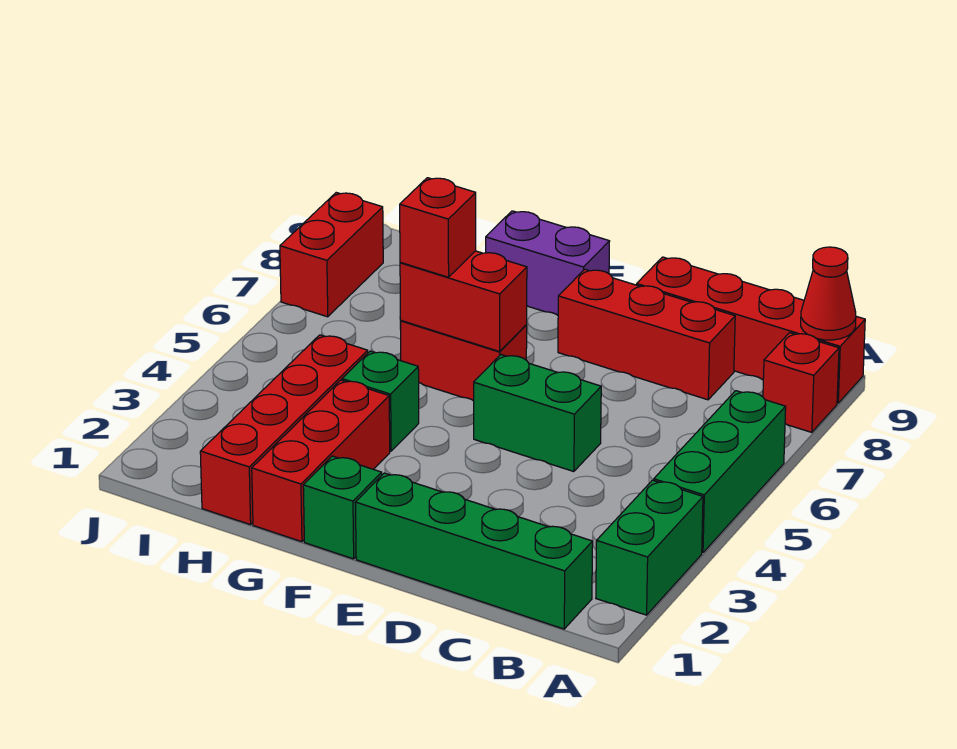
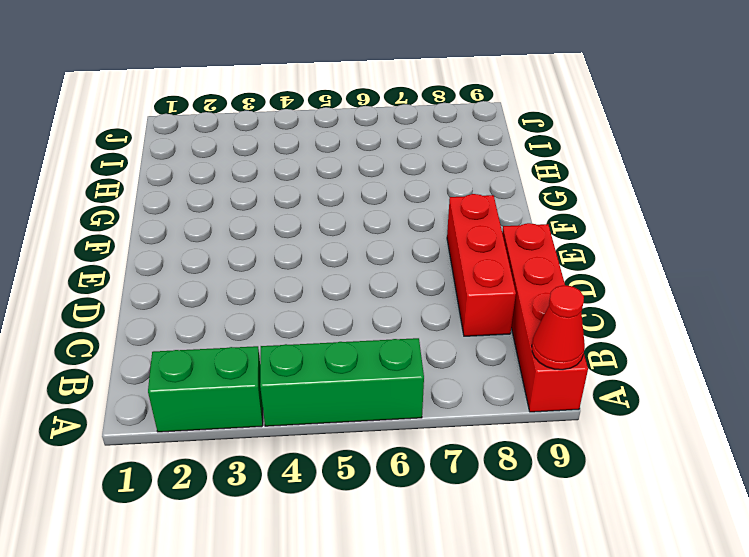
none -> red brick A8 level 1
none -> green brick B1:E1 level 1
none -> green brick D5:E5 level 1

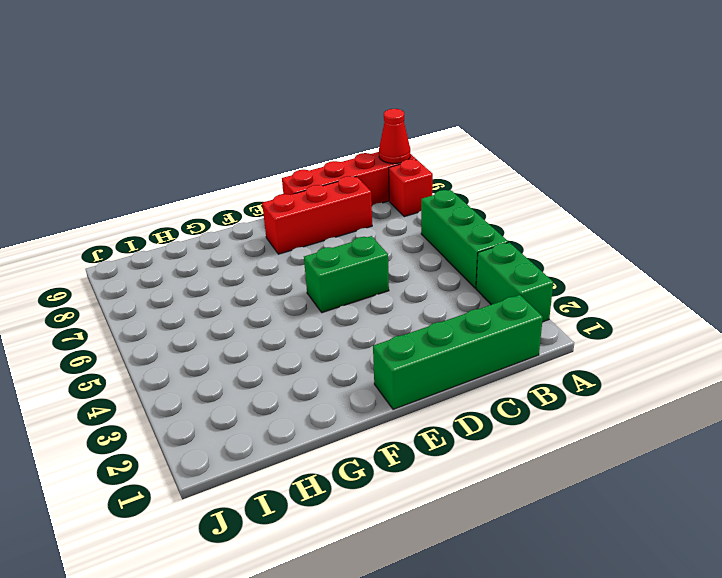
none -> green brick F1 level 1
none -> red brick F6:G6 level 1
none -> purple brick F9:G9 level 1

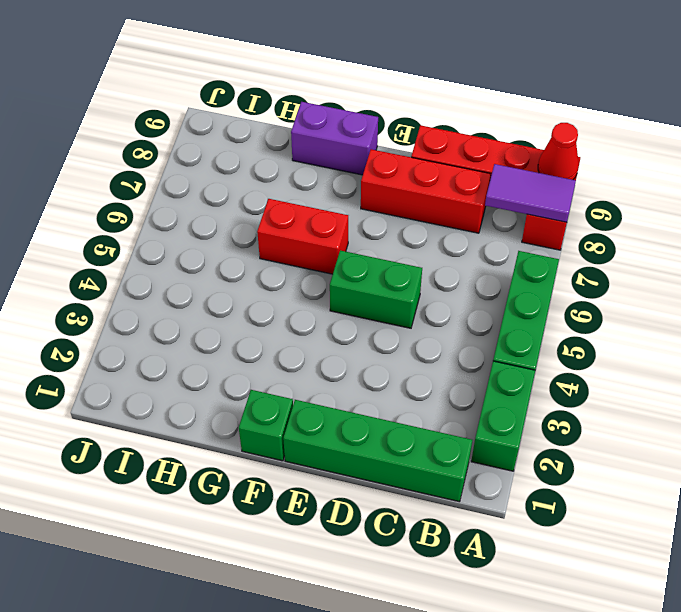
purple tile A8:B8 level 2 -> none
none -> red brick G1:G3 level 1
none -> green brick G4 level 1
none -> red brick H1:H4 level 1

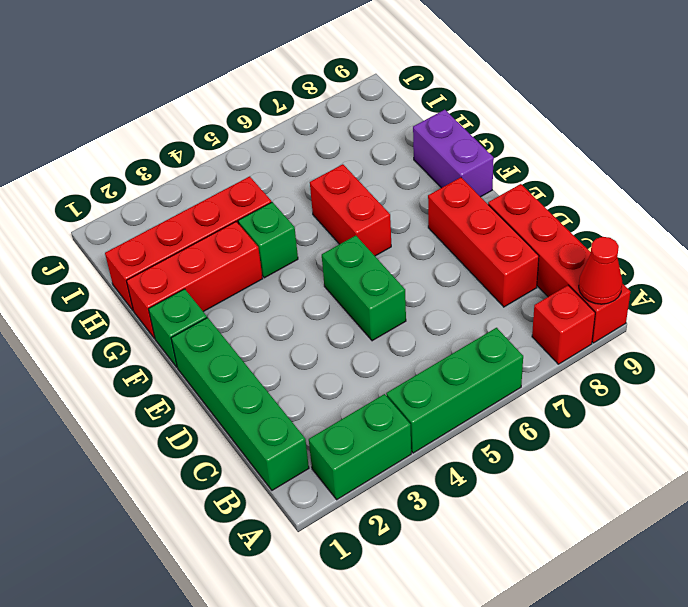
none -> red brick J7:J8 level 1
none -> red brick F6:G6 level 2
none -> red brick G6 level 3

